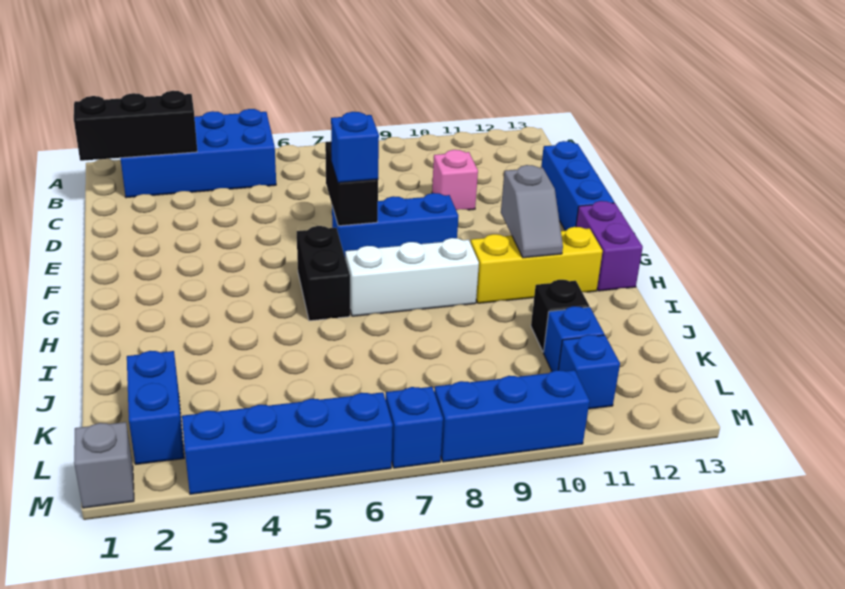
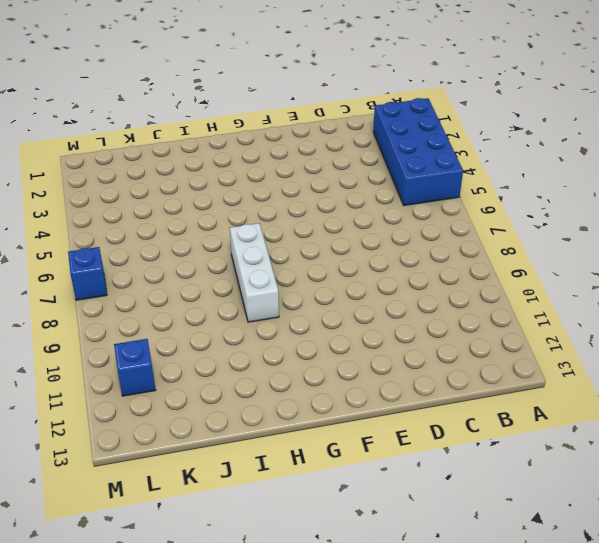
none -> pink brick D10 level 1
none -> blue brick D13:F13 level 1
none -> blue brick F7:F9 level 1

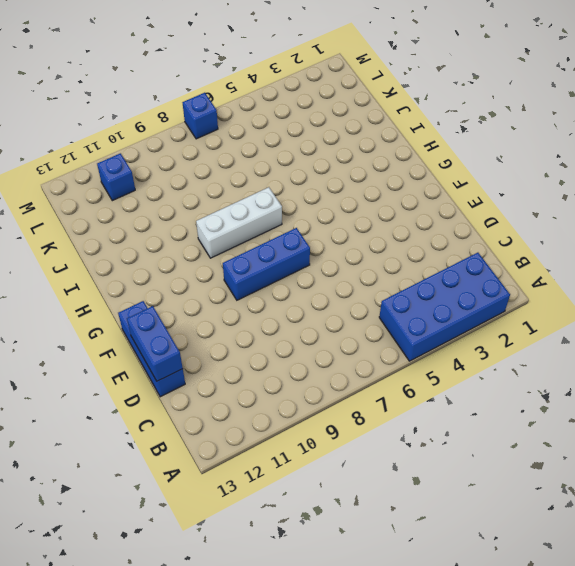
blue brick D13:E13 level 2 -> blue brick K2:L2 level 1
none -> pink brick D10 level 1
none -> black brick G6:H6 level 1
none -> purple brick G13:H13 level 1

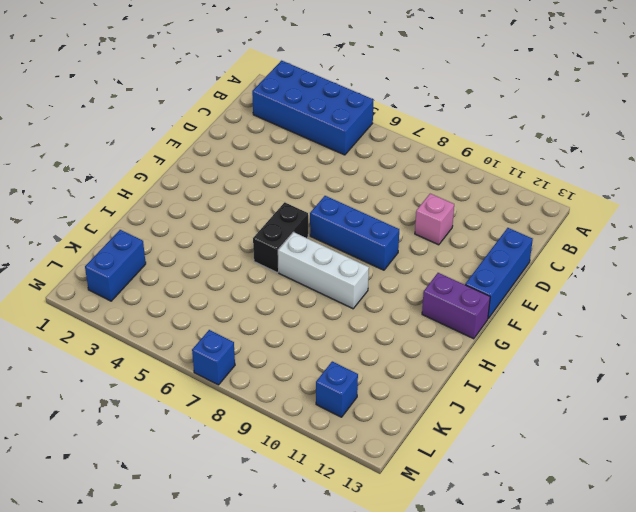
purple brick G12:G13 level 1 -> purple brick G13:H13 level 1
none -> yellow brick H10:H12 level 1
none -> black brick J11 level 1
none -> blue brick K11 level 1

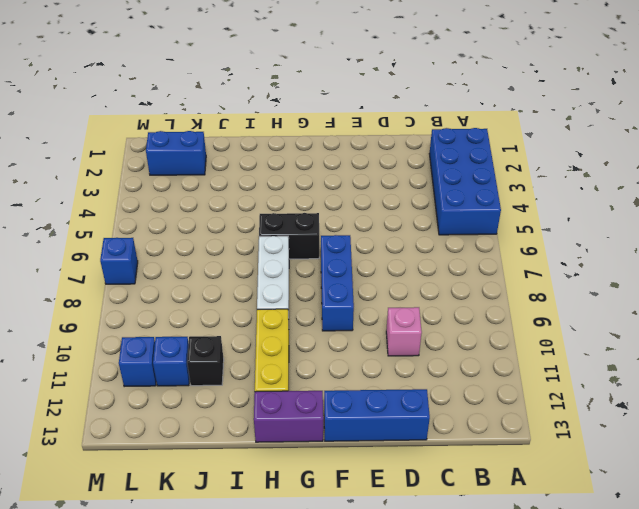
none -> grey brick M1 level 1
none -> blue brick M3:M6 level 1
none -> blue brick M8:M10 level 1

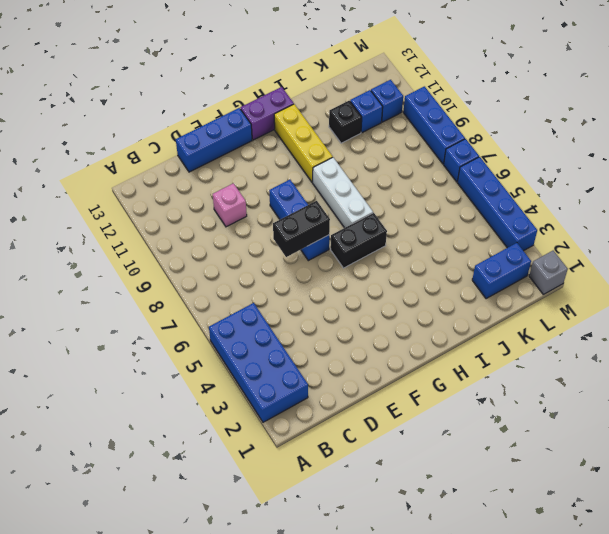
none -> black brick B1:B3 level 2
none -> grey slope G11:H11 level 2 top G
none -> blue brick F7 level 3

